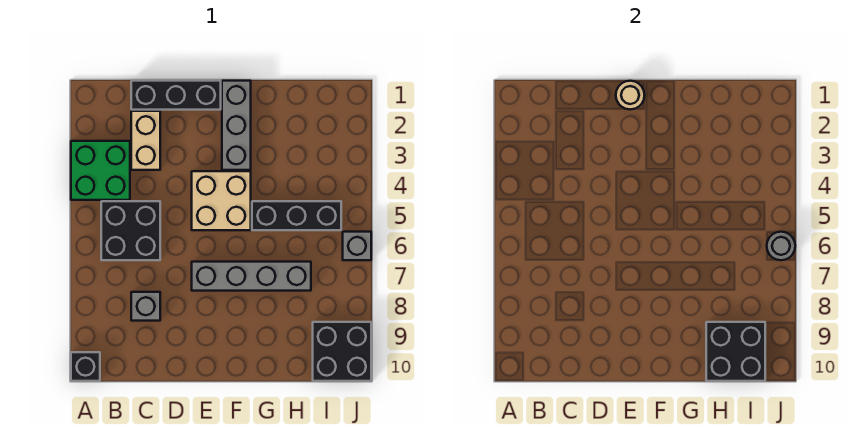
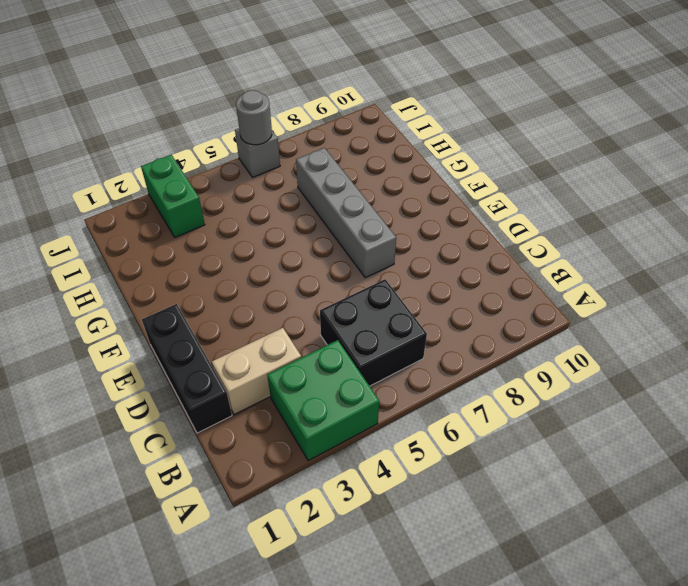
green brick I3:J3 level 1 -> none
none -> black brick A10 level 1
none -> grey brick C8 level 1
none -> tan brick E4:F5 level 1

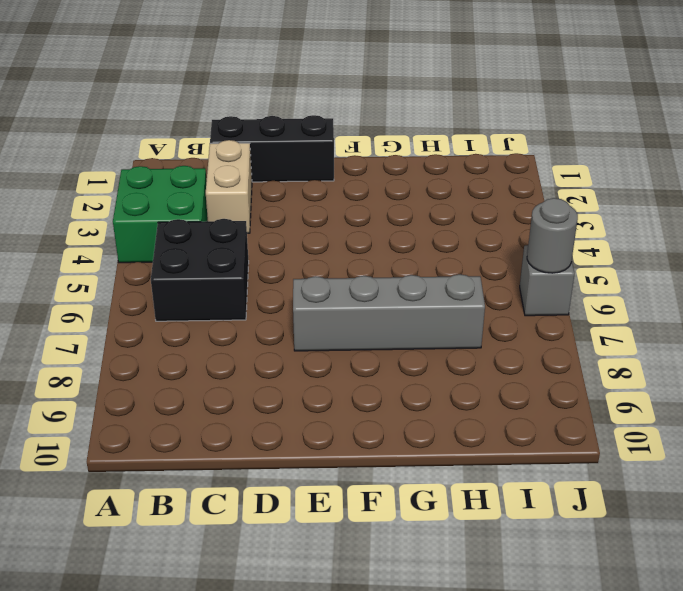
none -> black brick A10 level 1
none -> grey brick C8 level 1
none -> tan brick E4:F5 level 1

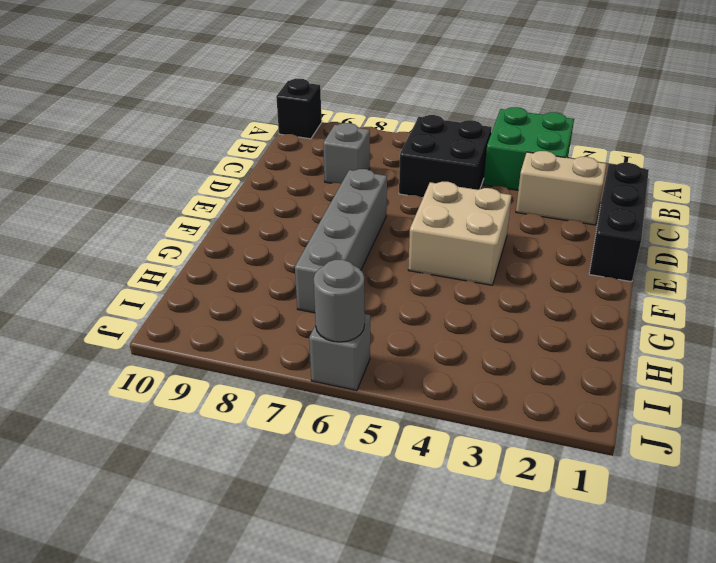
none -> grey brick F1:F3 level 1
none -> black brick G5:I5 level 1
none -> black brick I9:J10 level 1

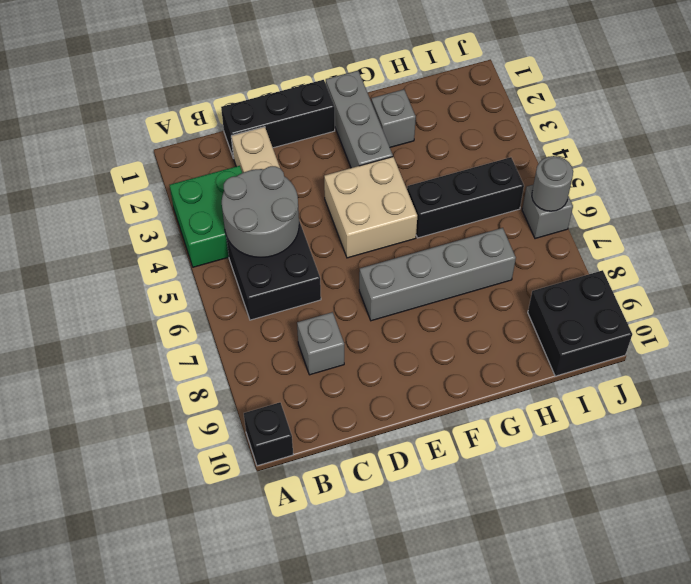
grey round brick B4:C5 level 2 -> none
grey brick G2 level 1 -> none
none -> tan round brick E1 level 2
none -> black brick H9:I10 level 2

